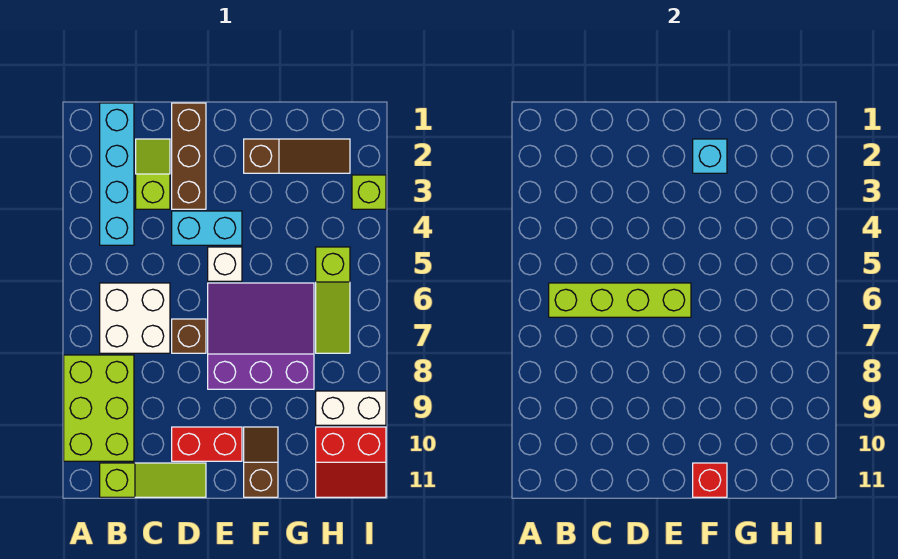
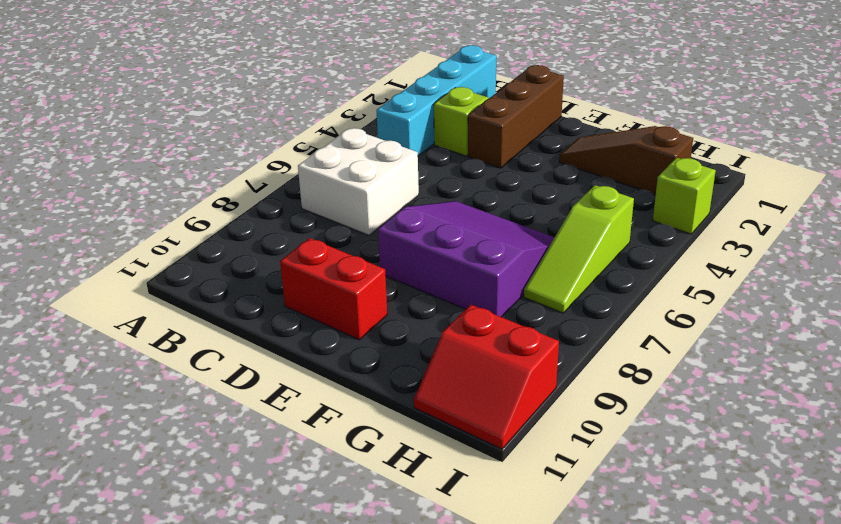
brown slope F2:H2 level 1 top H -> brown slope F2:H2 level 1 top F
none -> lime brick A8:B10 level 1
none -> lime slope B11:D11 level 1 top B
none -> cyan brick D4:E4 level 1

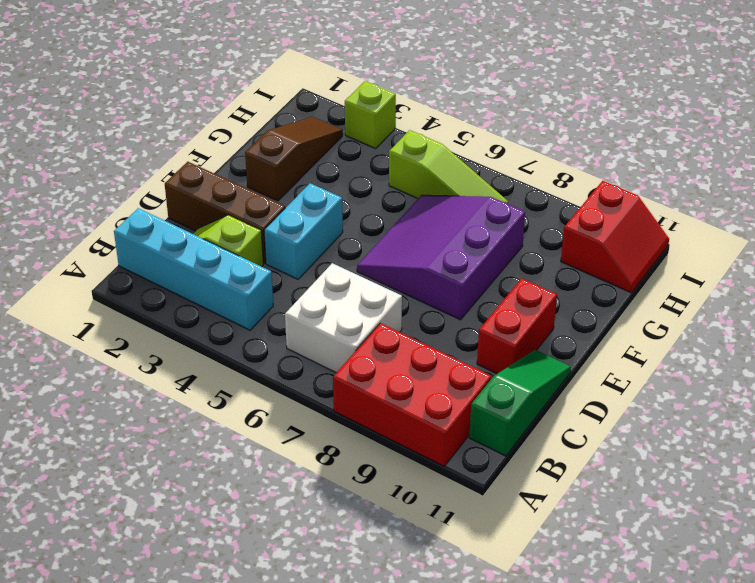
red brick A8:B10 level 1 -> lime brick A8:B10 level 1
green slope B11:D11 level 1 top B -> lime slope B11:D11 level 1 top B
none -> brown brick D7 level 1
none -> white brick E5 level 1
none -> brown slope F10:F11 level 1 top 11

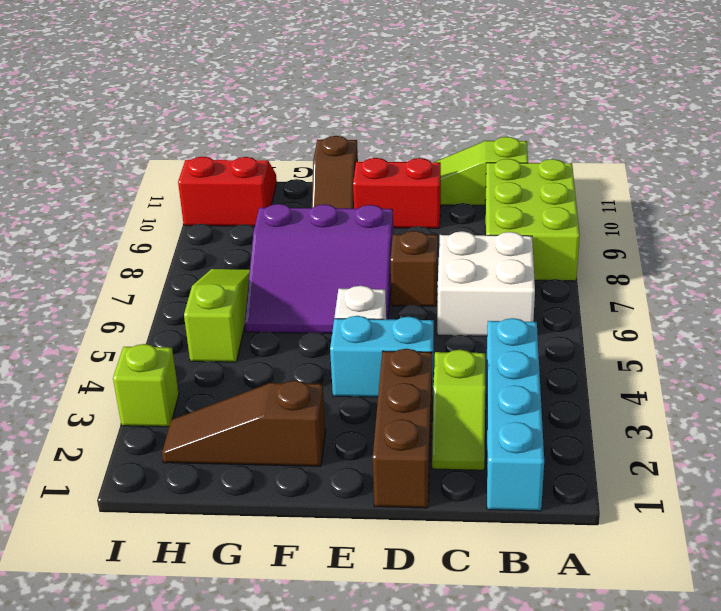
none -> white brick H9:I9 level 1
none -> lime brick B6:E6 level 2
none -> cyan brick F2 level 2

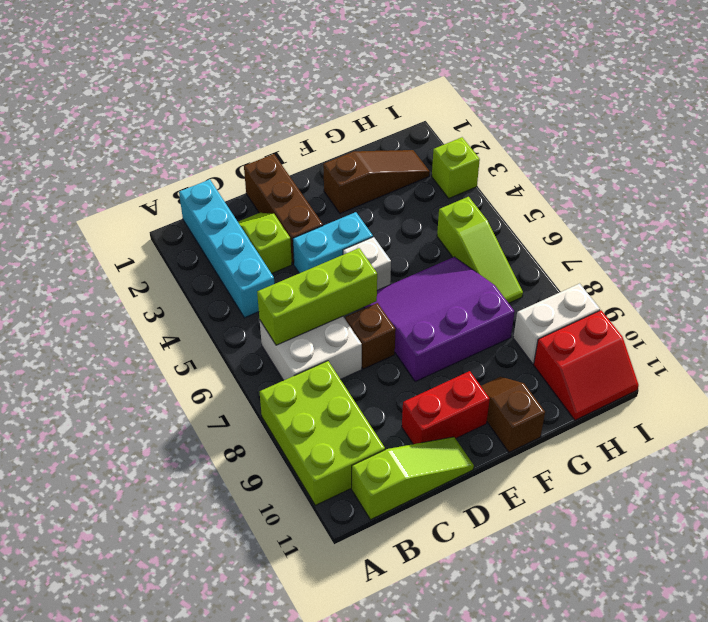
lime brick B6:D6 level 2 -> lime brick B6:E6 level 2
none -> cyan brick F2 level 2
none -> red brick F11 level 2

